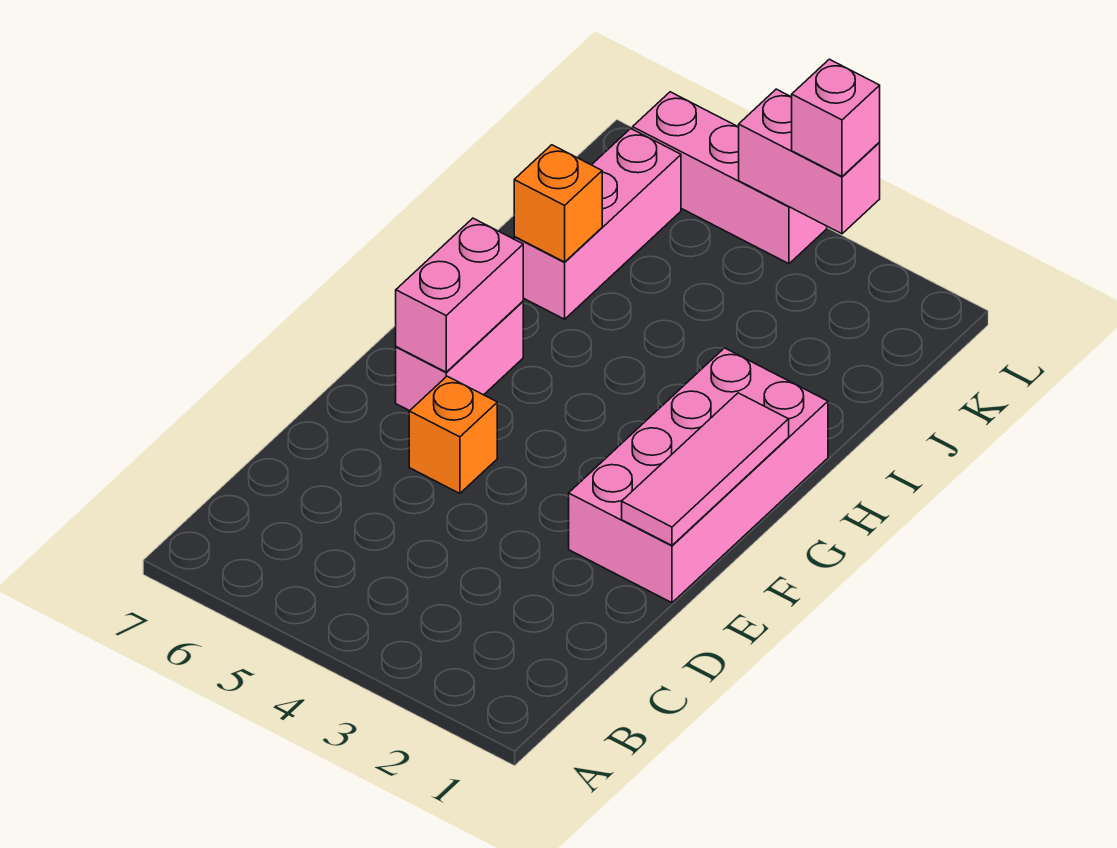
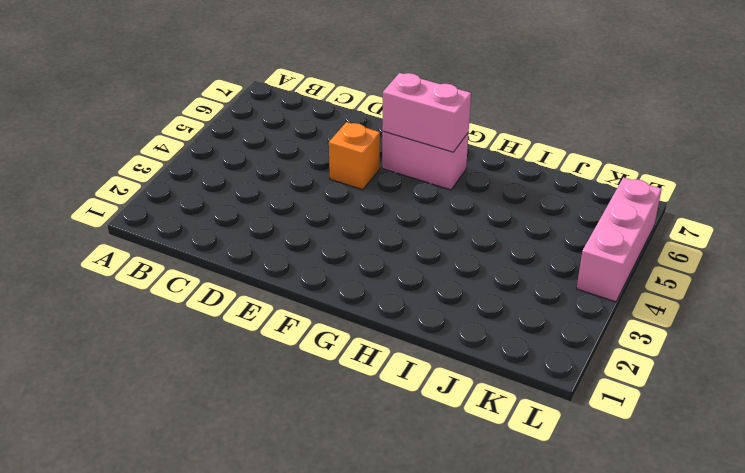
none -> pink brick E1:H2 level 1
none -> pink brick I6:K6 level 1

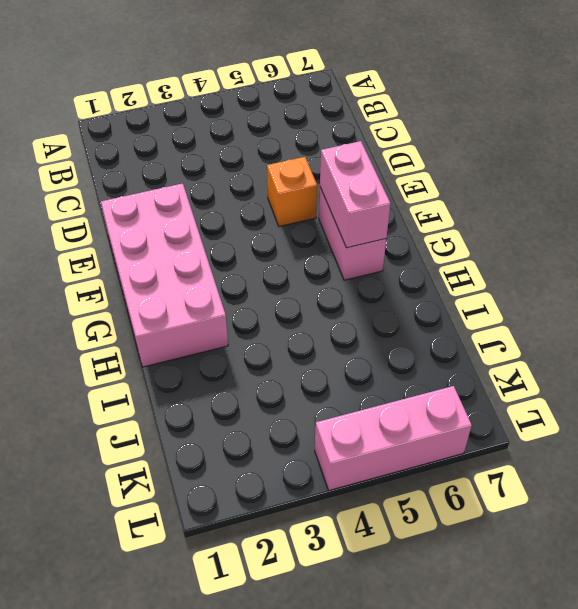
none -> pink brick I6:K6 level 1
none -> pink tile E1:G1 level 2

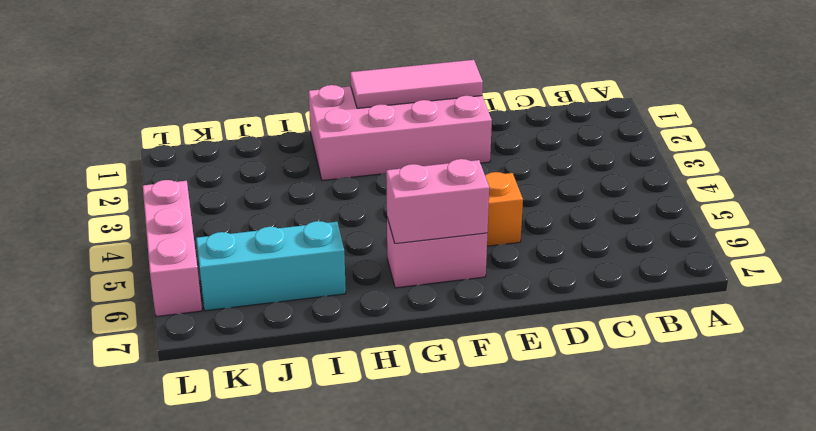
cyan brick I6:K6 level 1 -> pink brick I6:K6 level 1
none -> orange brick I6 level 2
none -> pink brick L3:L4 level 2

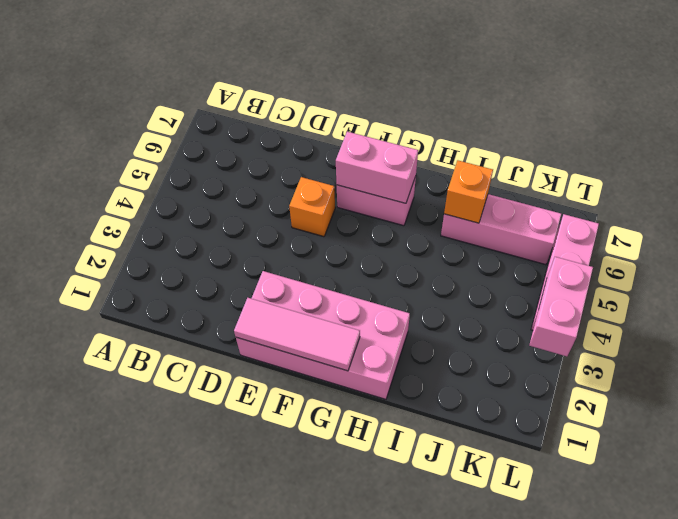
none -> pink brick L3 level 3

